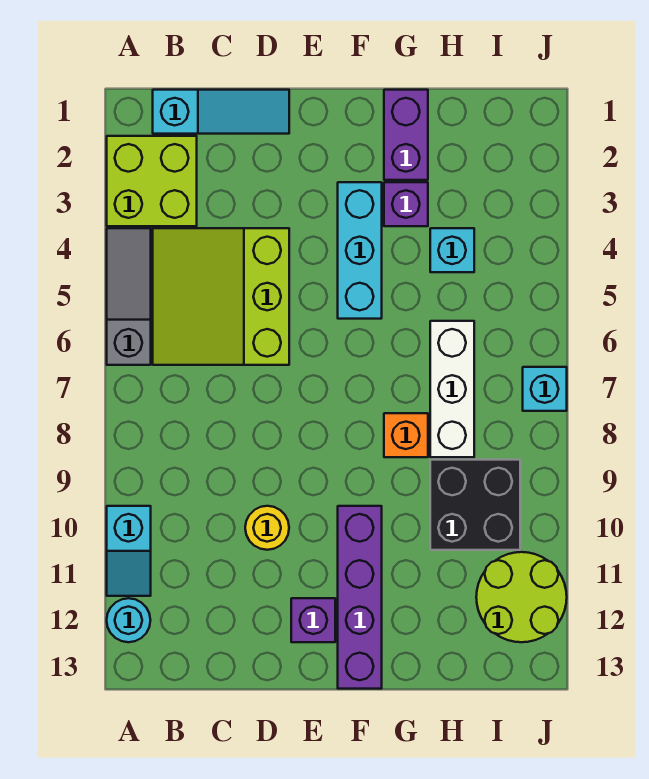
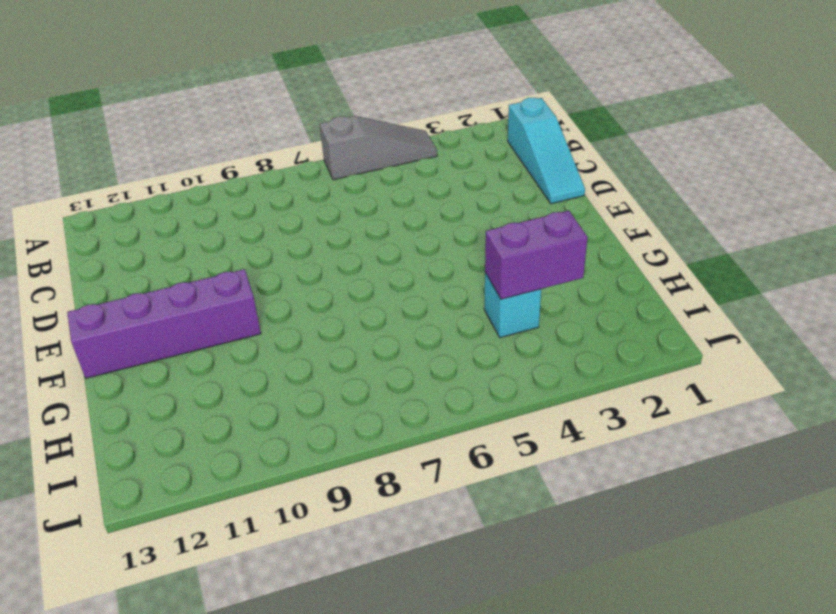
purple brick H3:H4 level 2 -> purple brick G1:G2 level 1
none -> lime brick A2:B3 level 1
none -> cyan slope A10:A11 level 1 top 10
none -> cyan round brick A12 level 1

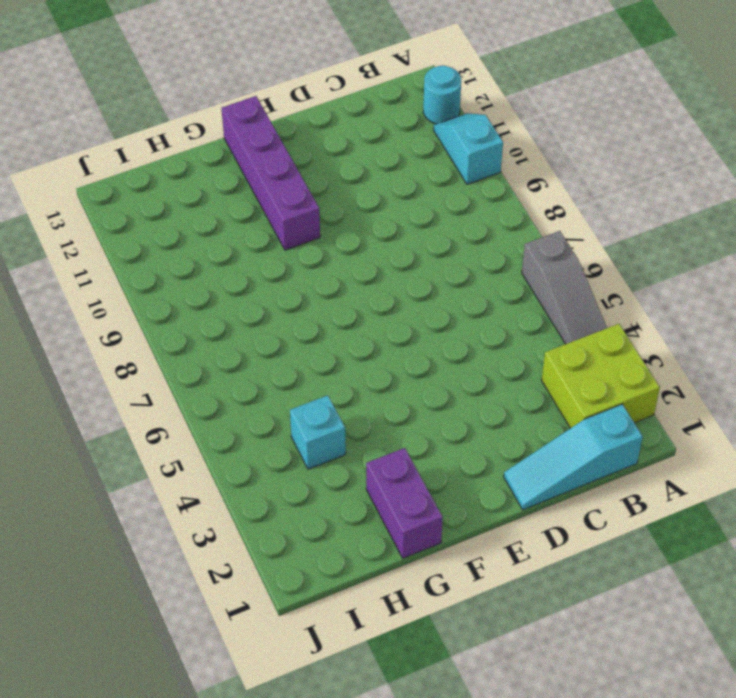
none -> lime slope B4:D6 level 1 top D
none -> yellow round brick D10 level 1
none -> purple brick E12 level 1

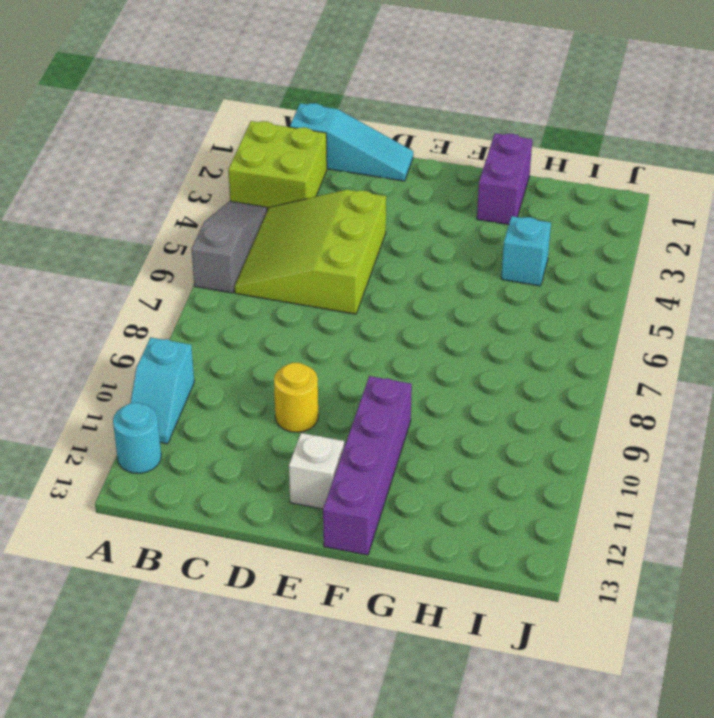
white brick E12 level 1 -> purple brick E12 level 1
none -> cyan brick F3:F5 level 1
none -> purple brick G3 level 1
none -> orange brick G8 level 1

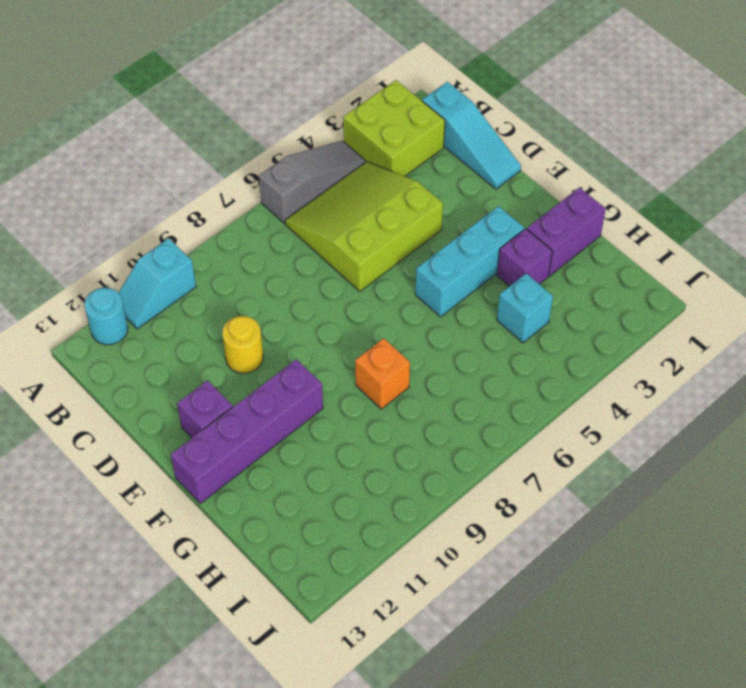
none -> white brick H6:H8 level 1
none -> black brick H9:I10 level 1
none -> lime round brick I11:J12 level 1

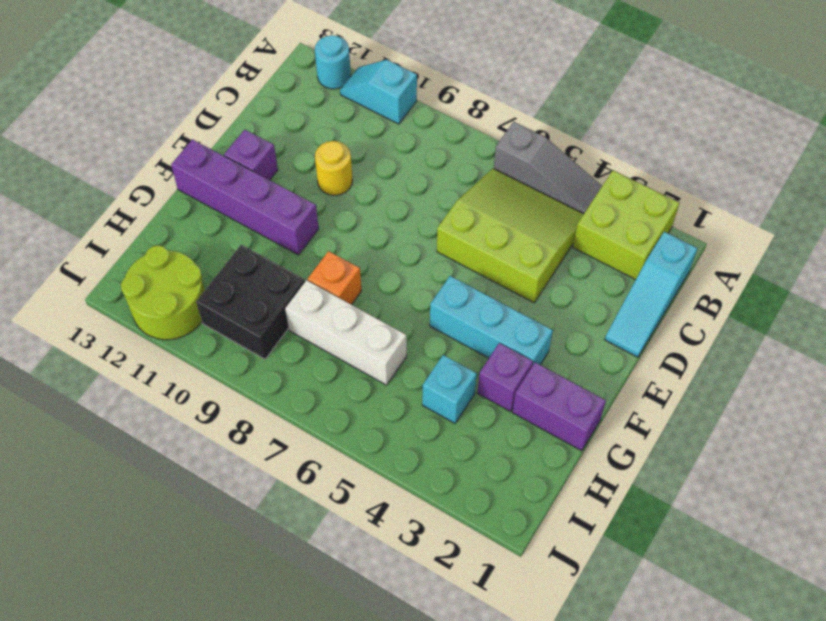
none -> cyan brick J7 level 1

